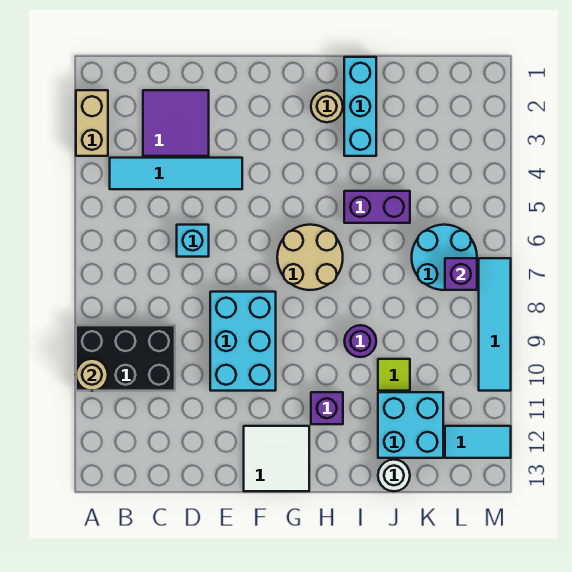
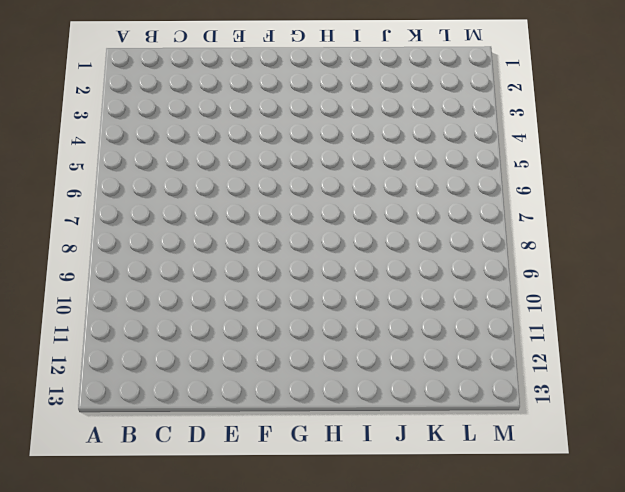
none -> tan brick A2:A3 level 1
none -> black brick A9:C10 level 1
none -> cyan tile B4:E4 level 1

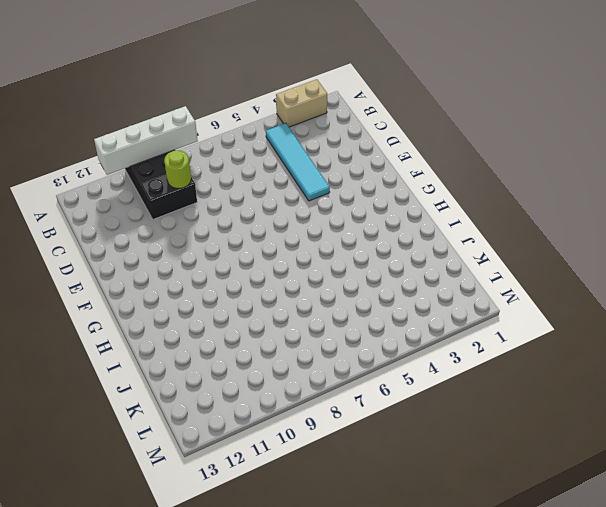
white brick A8:A11 level 2 -> tan round brick A10 level 2
lime round brick C9 level 2 -> none
none -> purple tile C2:D3 level 1
none -> cyan brick D6 level 1
none -> cyan brick E8:F10 level 1

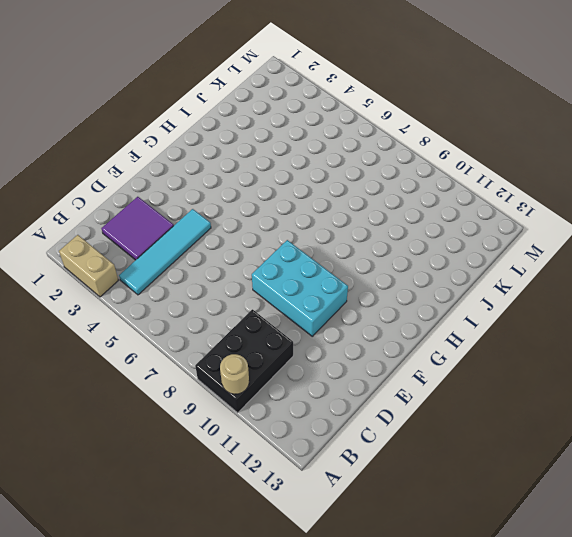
none -> cyan brick D6 level 1
none -> white tile F12:G13 level 1
none -> tan round brick G6:H7 level 1

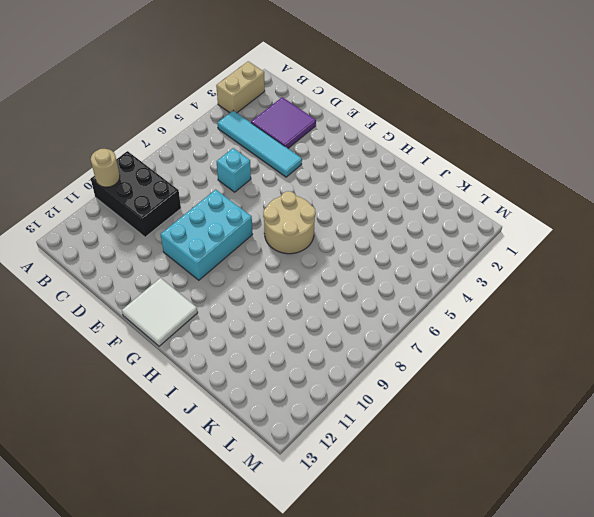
none -> tan round brick H2 level 1
none -> purple brick H11 level 1
none -> cyan brick I1:I3 level 1

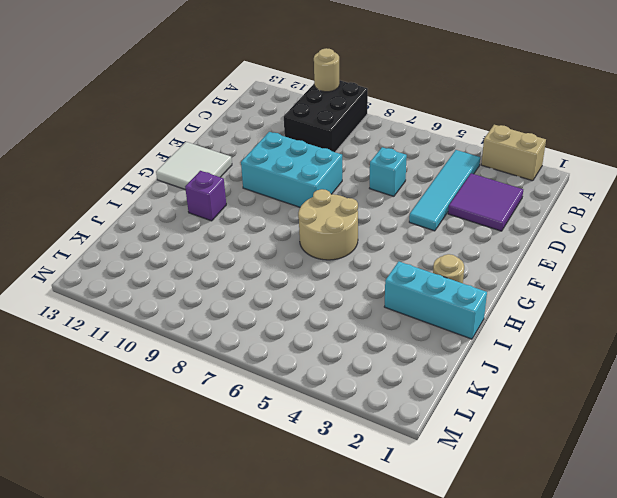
none -> purple brick I5:J5 level 1
none -> purple round brick I9 level 1
none -> lime tile J10 level 1

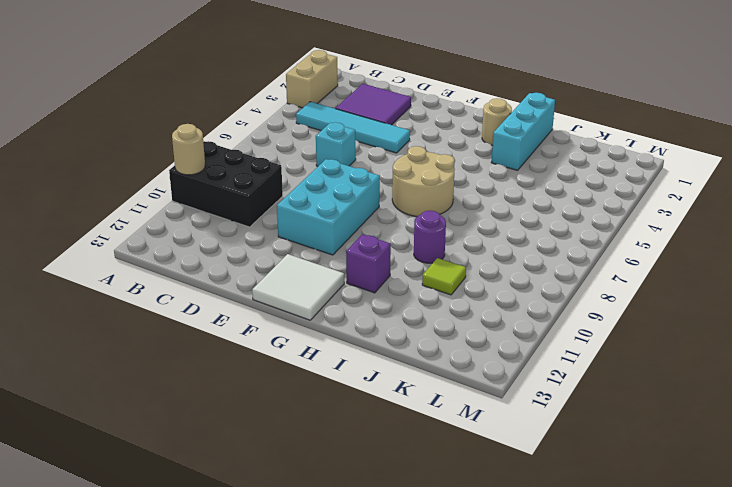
none -> purple brick I5:J5 level 1
none -> cyan brick J11:K12 level 1
none -> white round brick J13 level 1

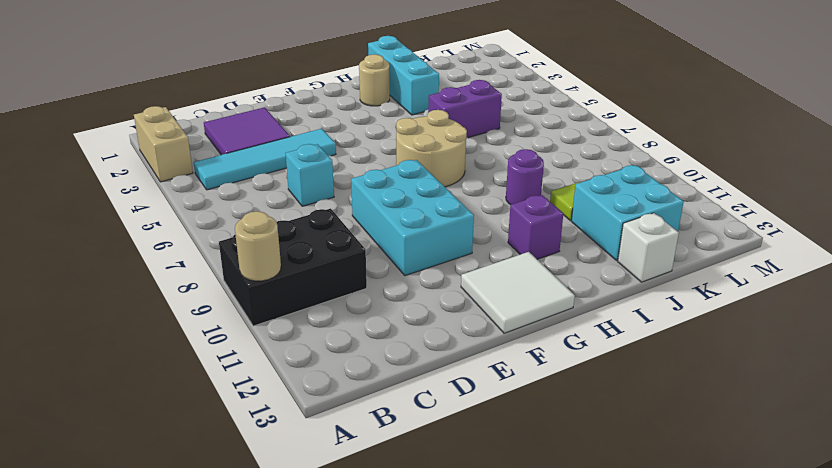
white brick J13 level 1 -> white round brick J13 level 1
none -> cyan round brick K6:L7 level 1
none -> cyan tile L12:M12 level 1
none -> cyan tile M7:M10 level 1

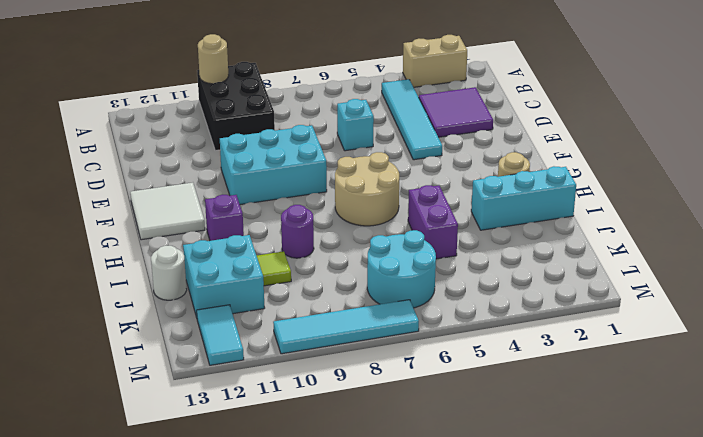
none -> purple brick L7 level 2

